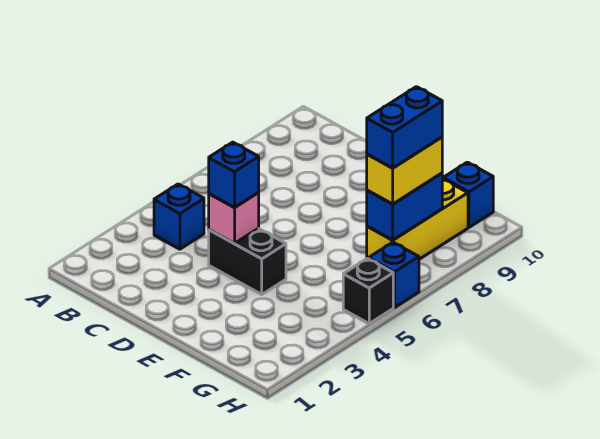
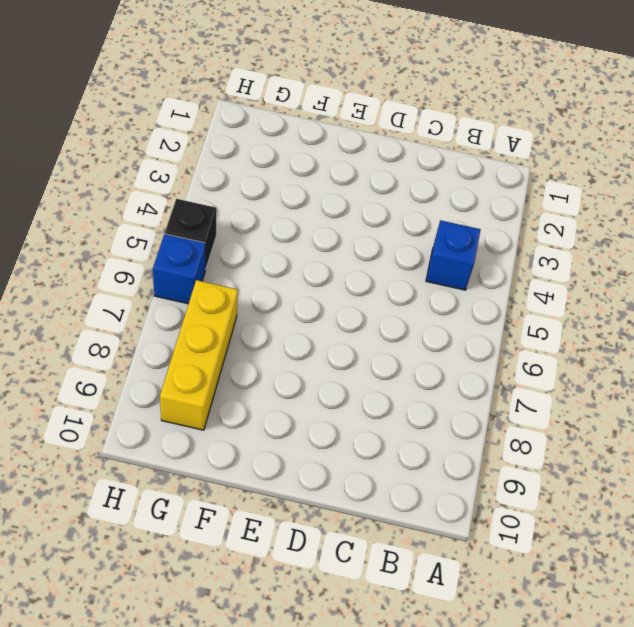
none -> black brick D4:E4 level 1
none -> blue brick G10 level 1

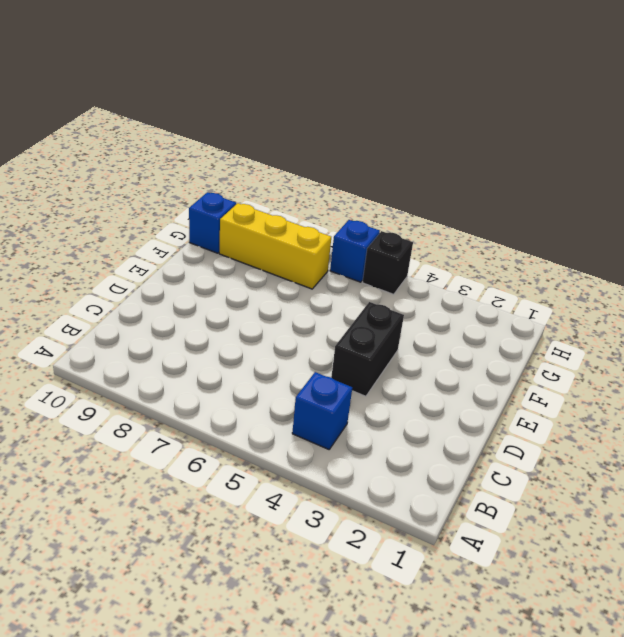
none -> pink brick D4 level 2
none -> blue brick G7:G8 level 2

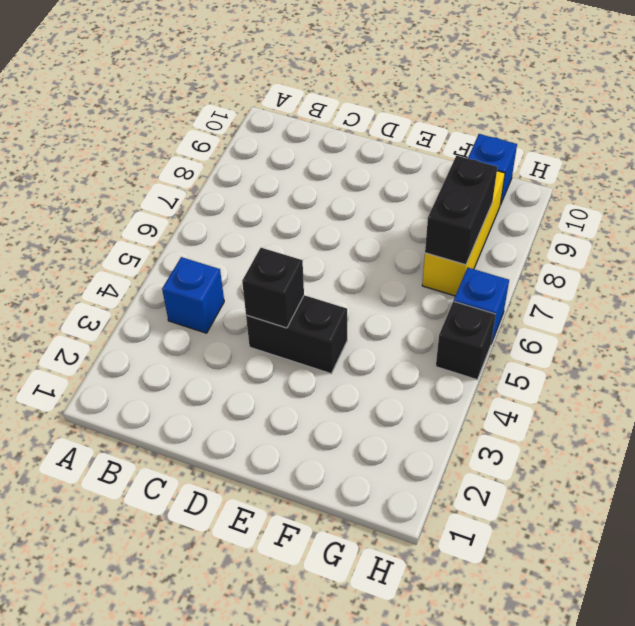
black brick D4 level 2 -> pink brick D4 level 2
black brick G7:G8 level 2 -> blue brick G7:G8 level 2
none -> blue brick D4 level 3
none -> yellow brick G7:G8 level 3

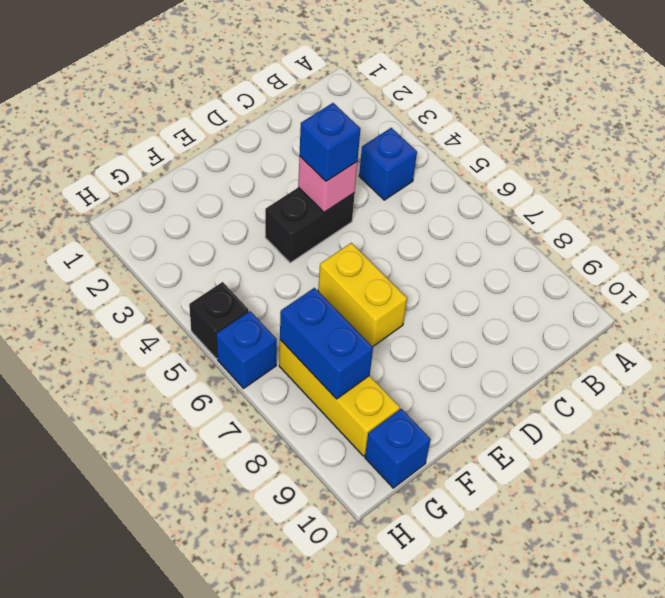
yellow brick E6:E7 level 1 -> yellow brick G7:G8 level 3
none -> blue brick G7:G8 level 4

